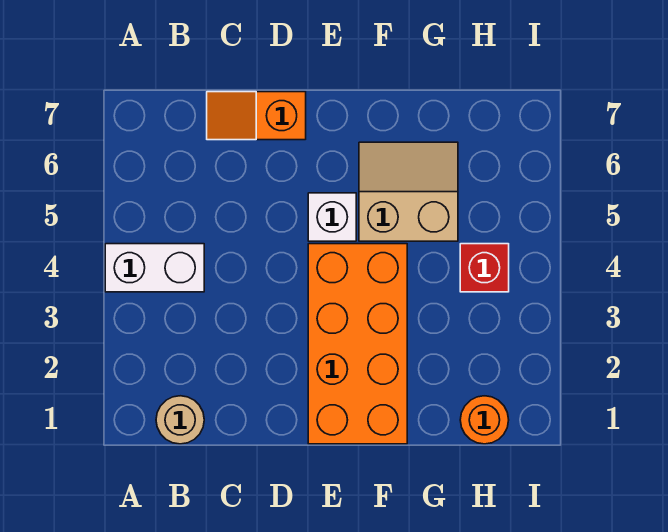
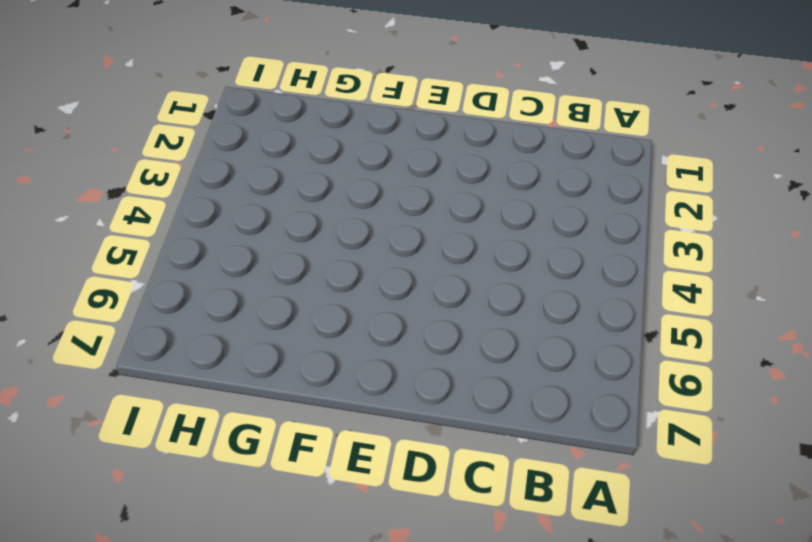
none -> white brick A4:B4 level 1
none -> tan round brick B1 level 1

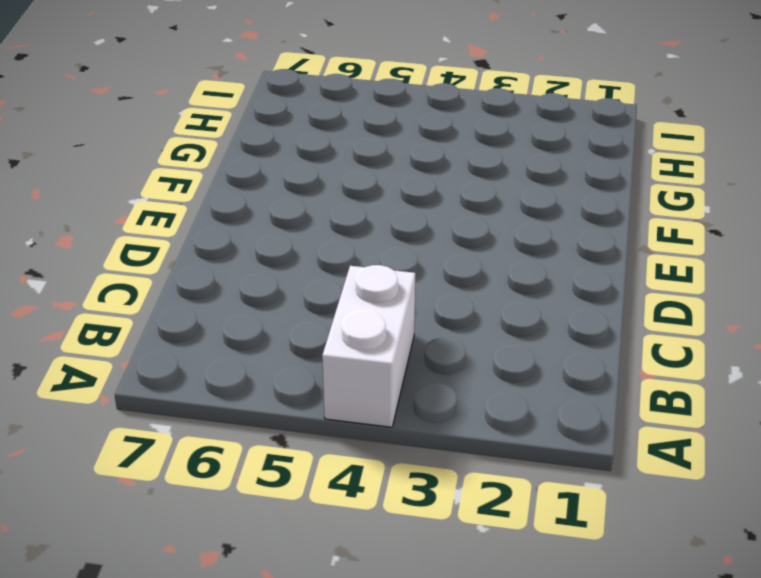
none -> tan round brick B1 level 1
none -> orange slope C7:D7 level 1 top D

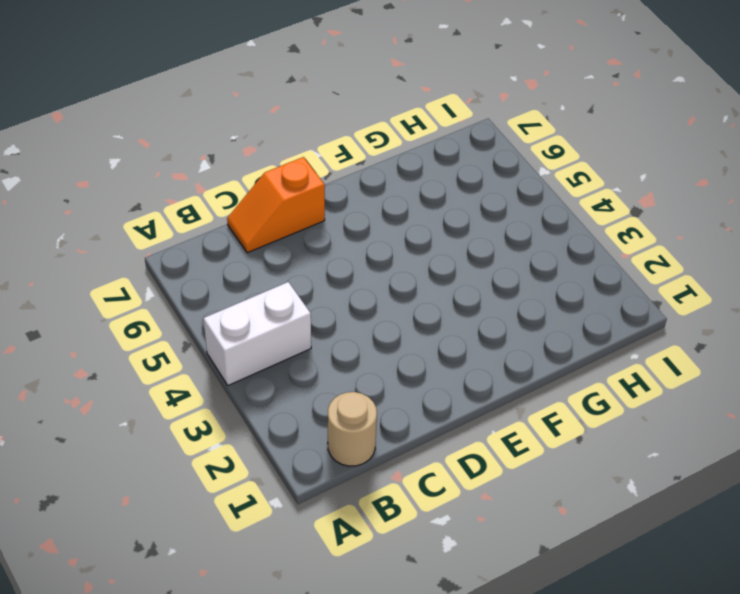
none -> orange brick E1:F4 level 1
none -> white brick E5 level 1

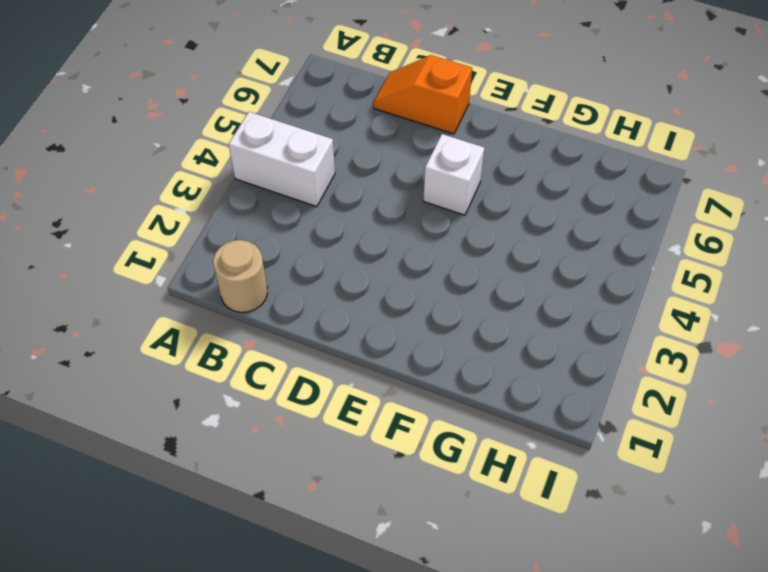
none -> orange brick E1:F4 level 1
none -> tan slope F5:G6 level 1 top 5

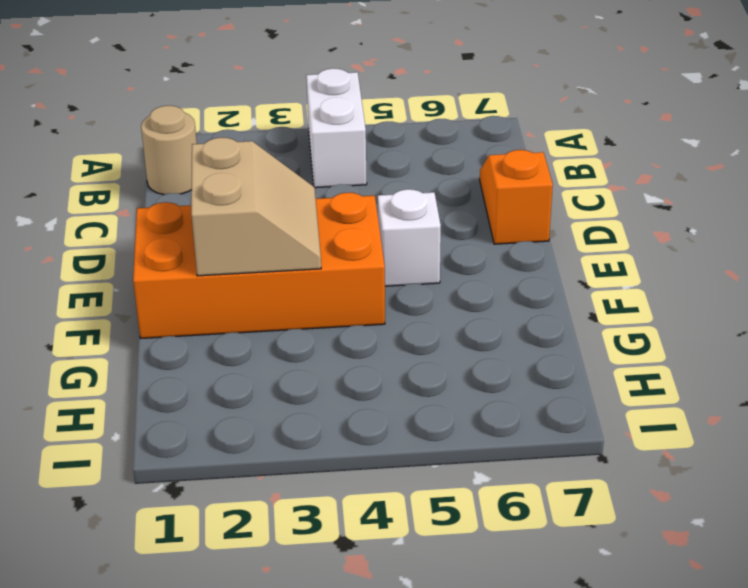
tan slope E2:F3 level 2 top 2 -> tan slope F5:G6 level 1 top 5
none -> orange round brick H1 level 1
none -> red brick H4 level 1

